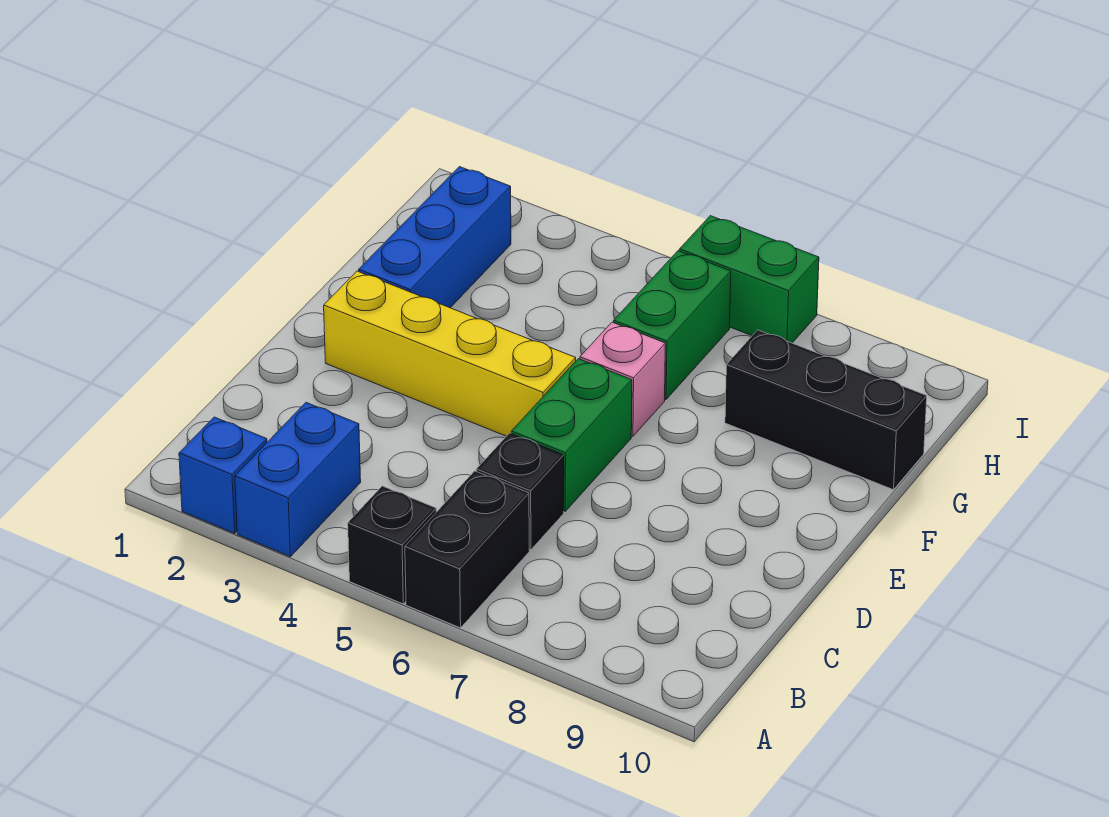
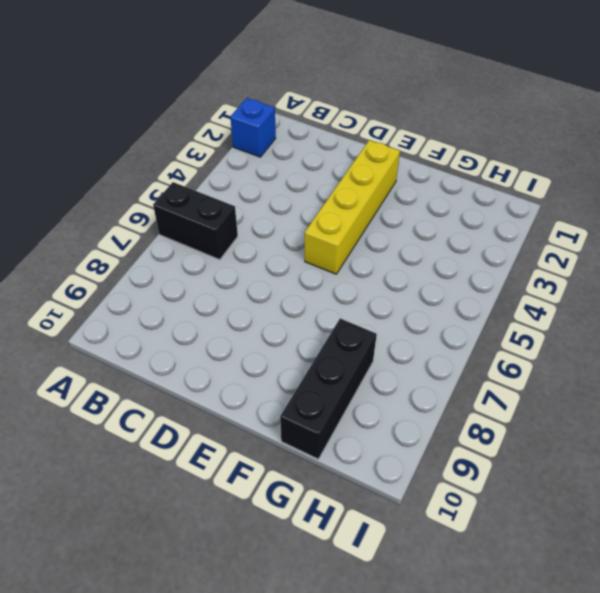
none -> blue brick A3:B3 level 1
none -> black brick A5 level 1
none -> black brick C6 level 1

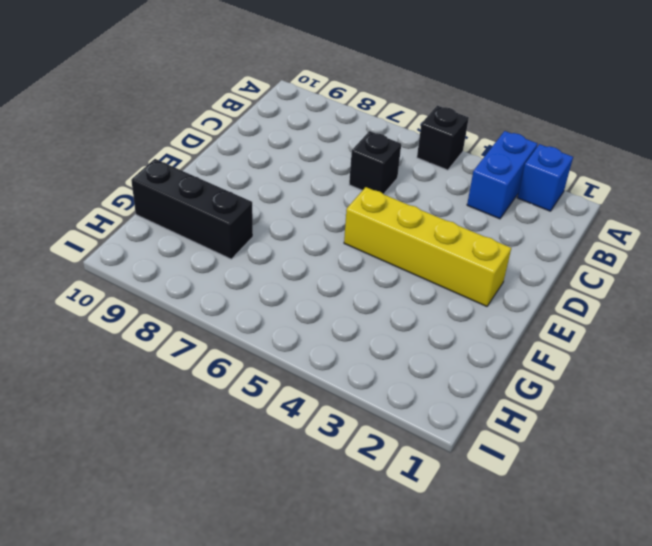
none -> black brick A6:B6 level 1
none -> green brick D6:E6 level 1
none -> blue brick F2:H2 level 1

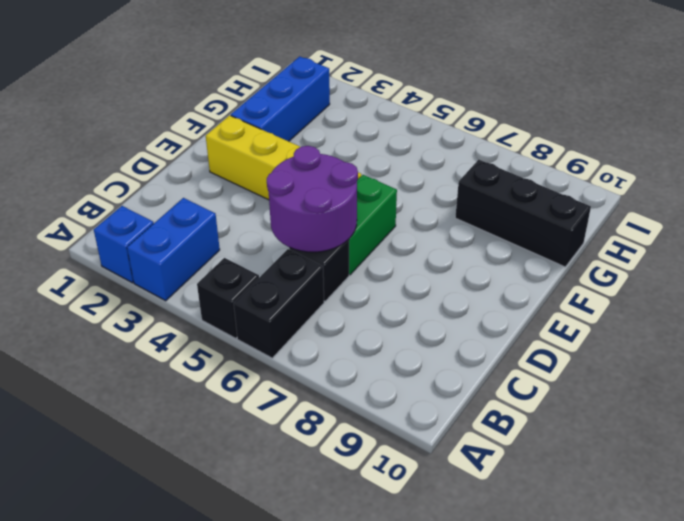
purple round brick C5:D6 level 2 -> none
none -> pink brick F6 level 1
none -> green brick G6:H6 level 1
none -> green brick I6:I7 level 1

